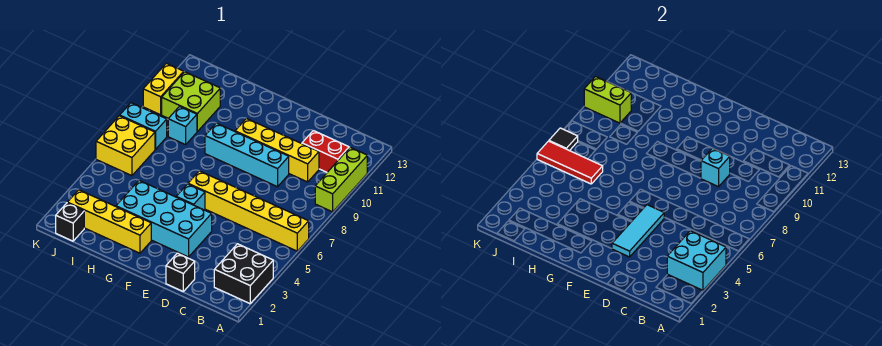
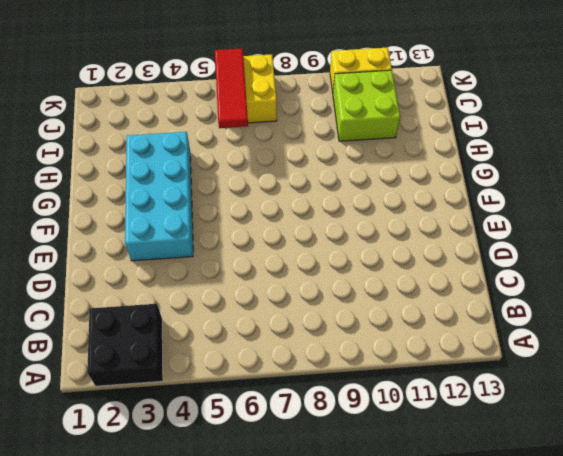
none -> yellow brick A6:F6 level 1
none -> lime brick A9:A11 level 1
none -> red brick B11:C11 level 1

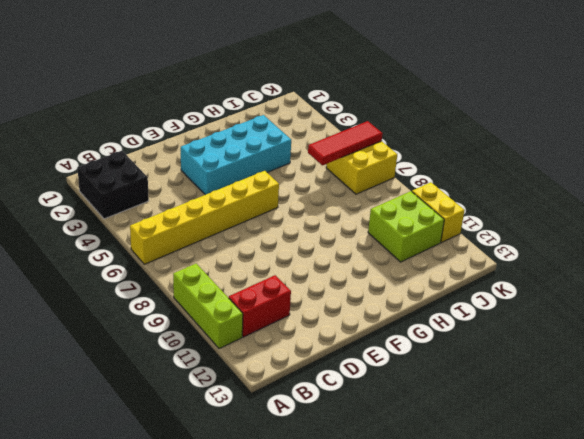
none -> yellow brick C10:F10 level 1
none -> black brick D1 level 1
none -> cyan brick D9:G9 level 1

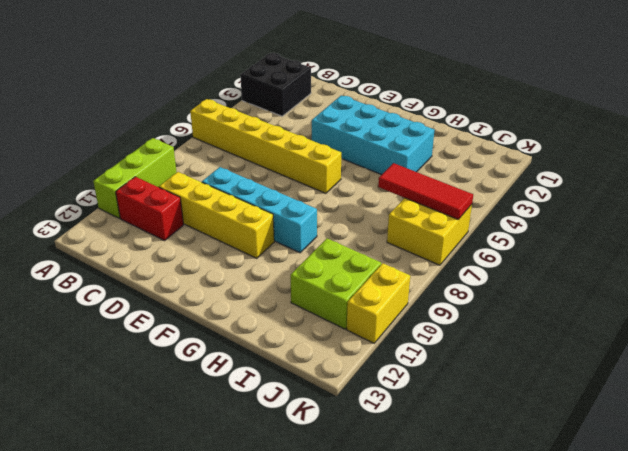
none -> black brick D1 level 1
none -> cyan brick F5 level 1
none -> yellow brick G2:J2 level 1

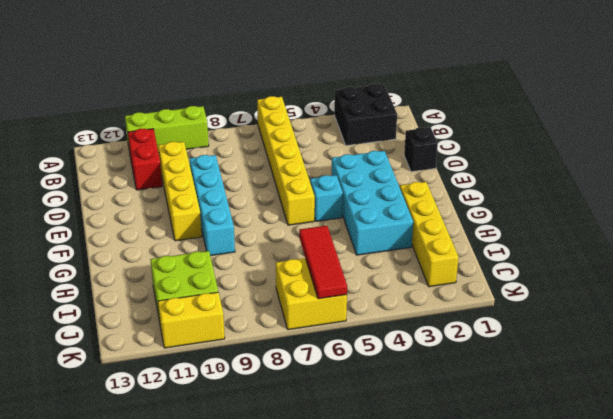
none -> cyan brick I9 level 1
none -> black brick J1 level 1
none -> cyan brick J8:K8 level 1

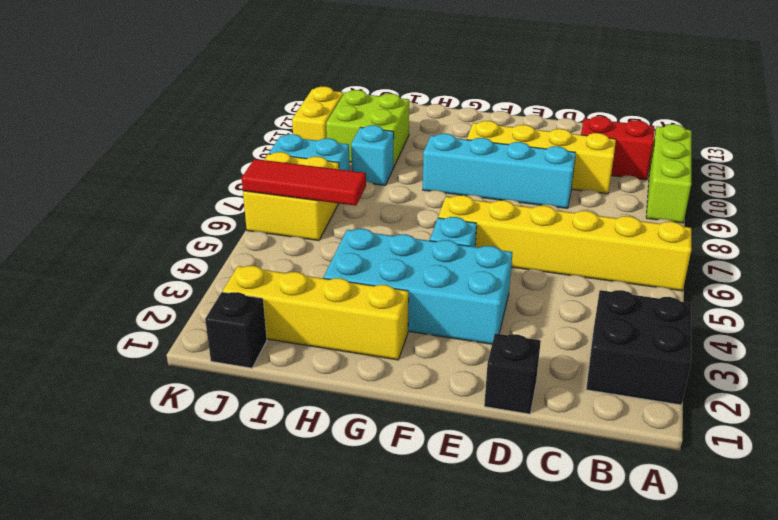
none -> cyan brick A3:B4 level 2
none -> cyan brick D9 level 2
none -> cyan tile E3:E5 level 2

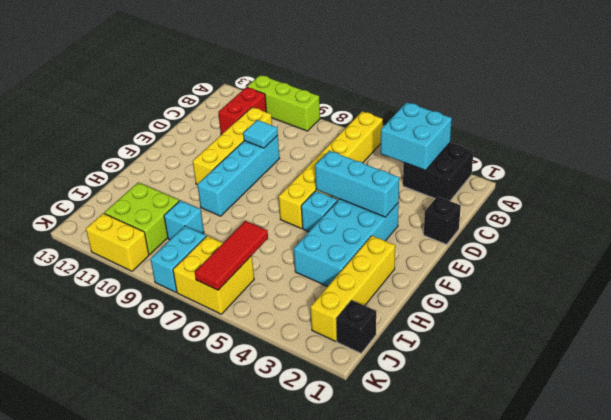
cyan tile D9 level 2 -> cyan brick D9 level 2
cyan brick E3:E5 level 2 -> cyan tile E3:E5 level 2
none -> lime brick J10:K10 level 2
none -> black tile K7 level 2

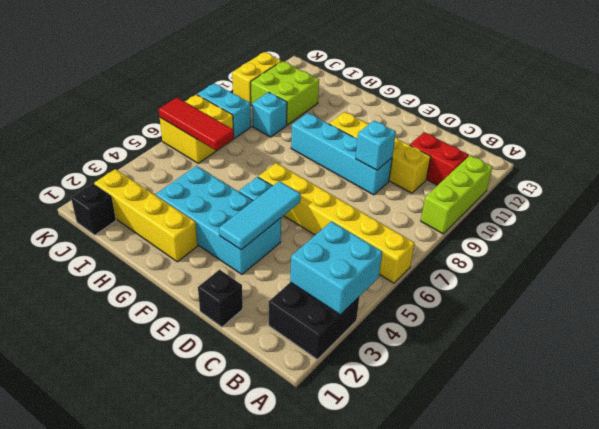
none -> lime brick J10:K10 level 2
none -> black tile K7 level 2

